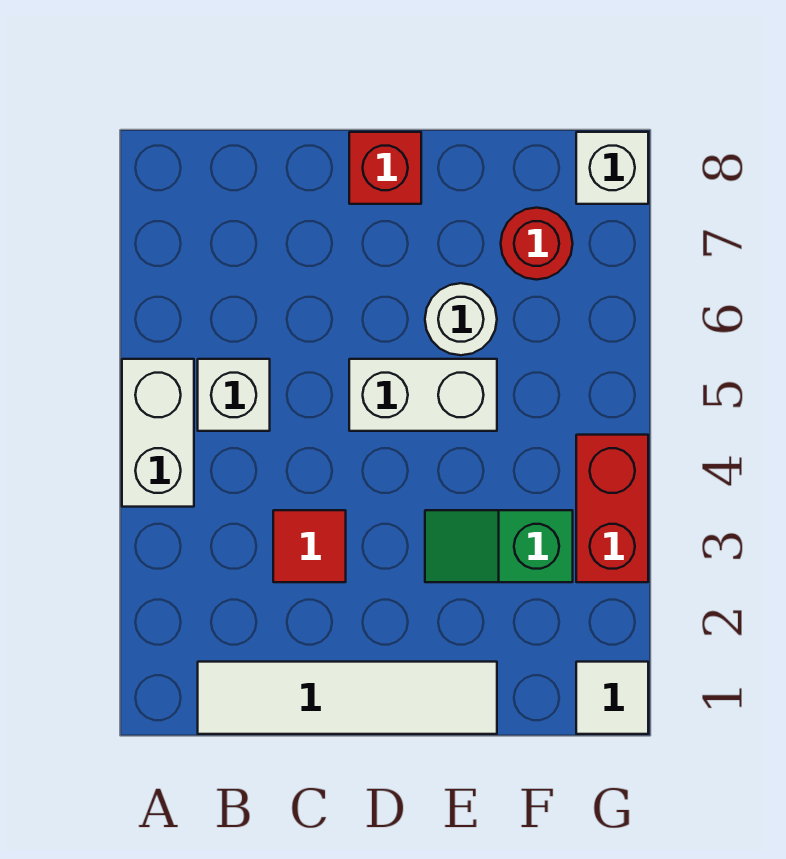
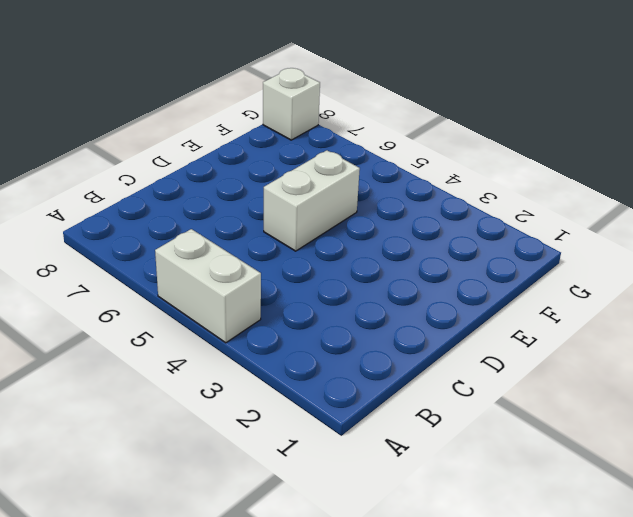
none -> white tile B1:E1 level 1
none -> white brick B5 level 1
none -> red tile C3 level 1

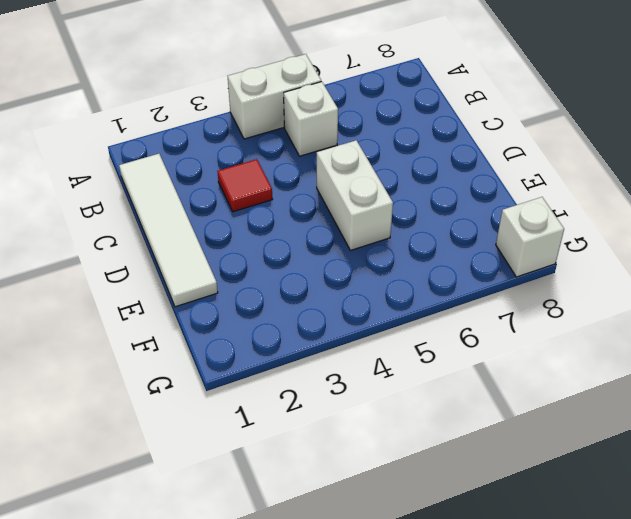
none -> red brick D8 level 1
none -> green slope E3:F3 level 1 top F
none -> white round brick E6 level 1

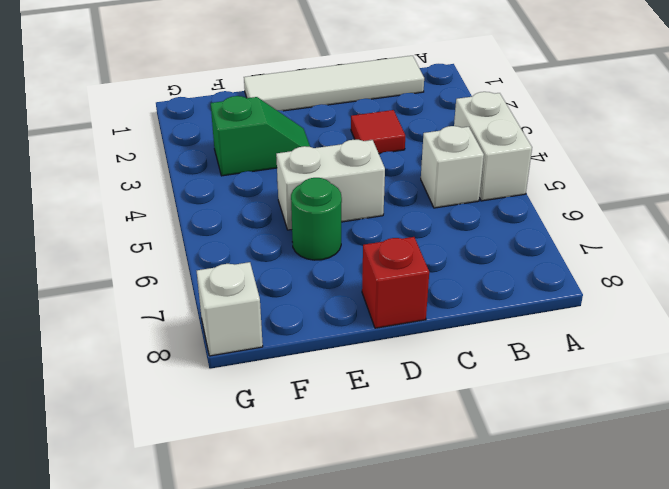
green round brick E6 level 1 -> white round brick E6 level 1
none -> red round brick F7 level 1
none -> white tile G1 level 1
none -> red brick G3:G4 level 1

